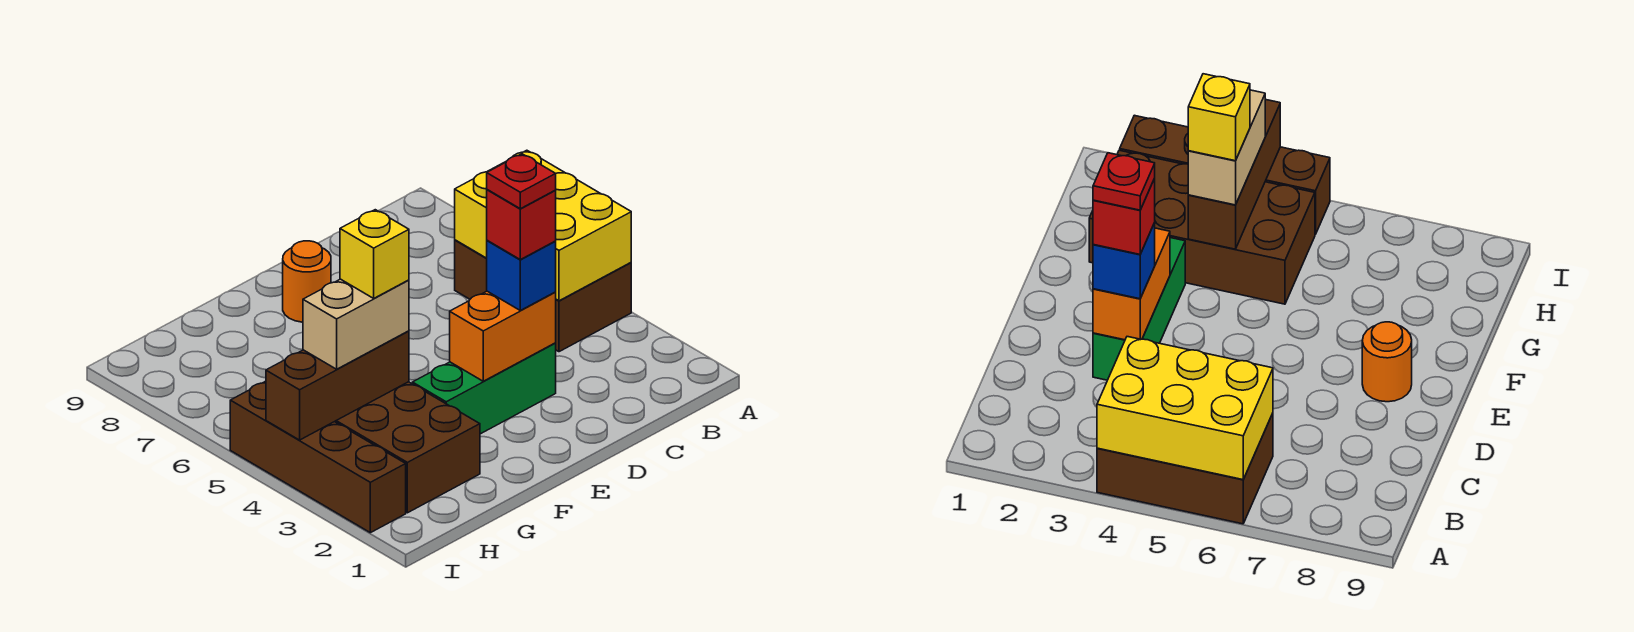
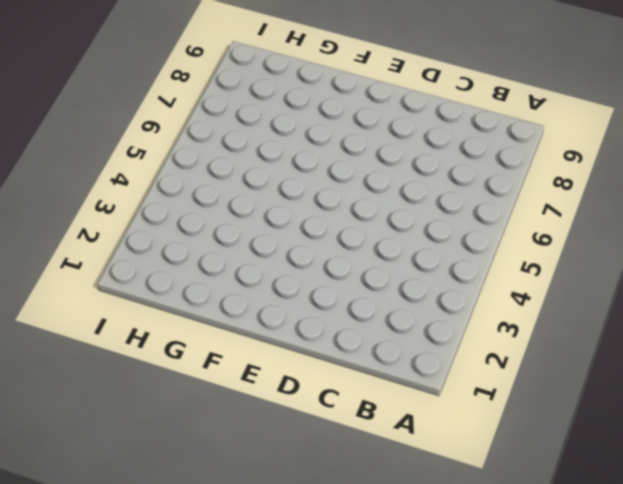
none -> brown brick A4:B6 level 1
none -> green brick D3:F3 level 1
none -> orange round brick E8 level 1

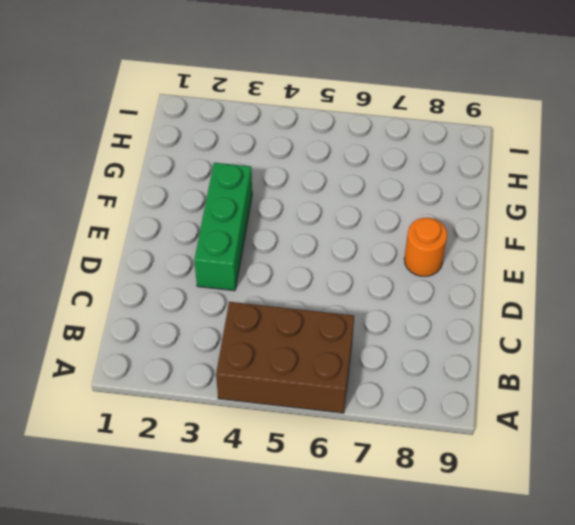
none -> brown brick G2:H5 level 1
none -> brown brick I2:I5 level 1
none -> yellow brick A4:B6 level 2

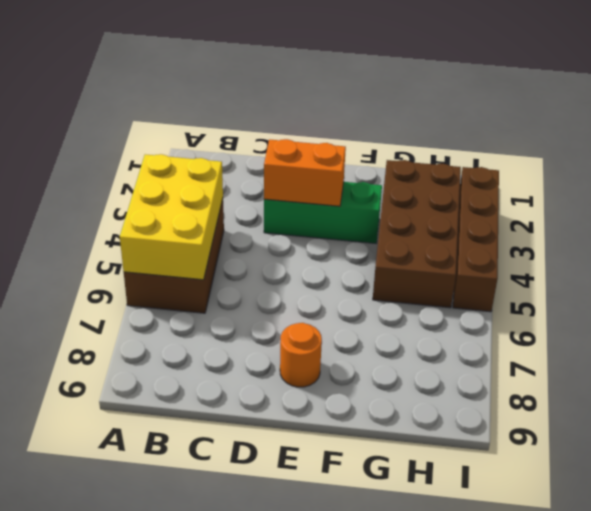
none -> brown brick G4:I4 level 2
none -> blue brick D3 level 3
none -> tan brick G4:H4 level 3

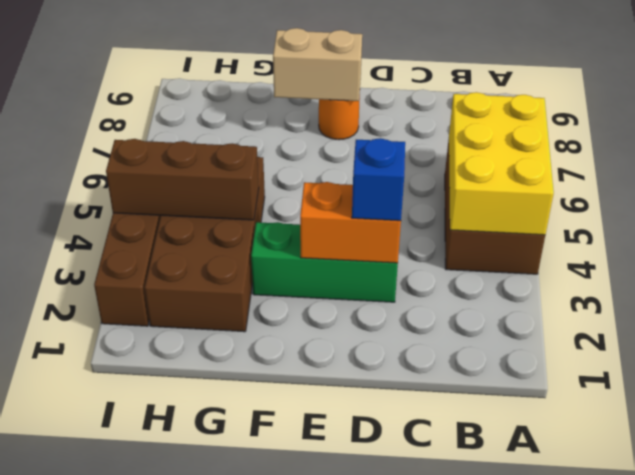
tan brick E8:F8 level 2 -> tan brick G4:H4 level 3
none -> red brick D3 level 4
none -> yellow brick G4 level 4
none -> red plate D3 level 5

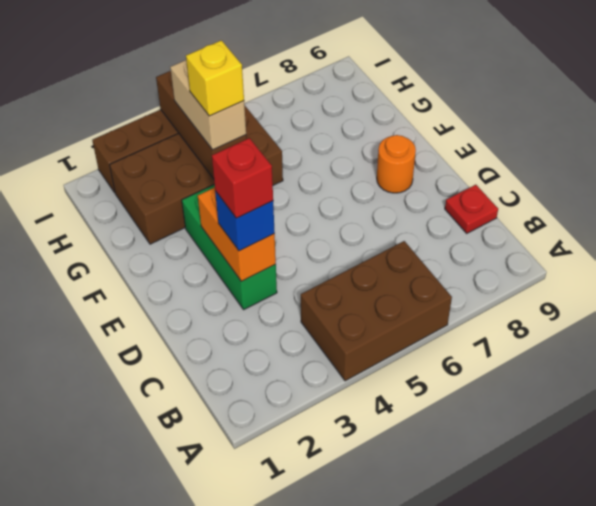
red plate C9 level 1 -> red plate D3 level 5
none -> yellow brick A4:B6 level 2

